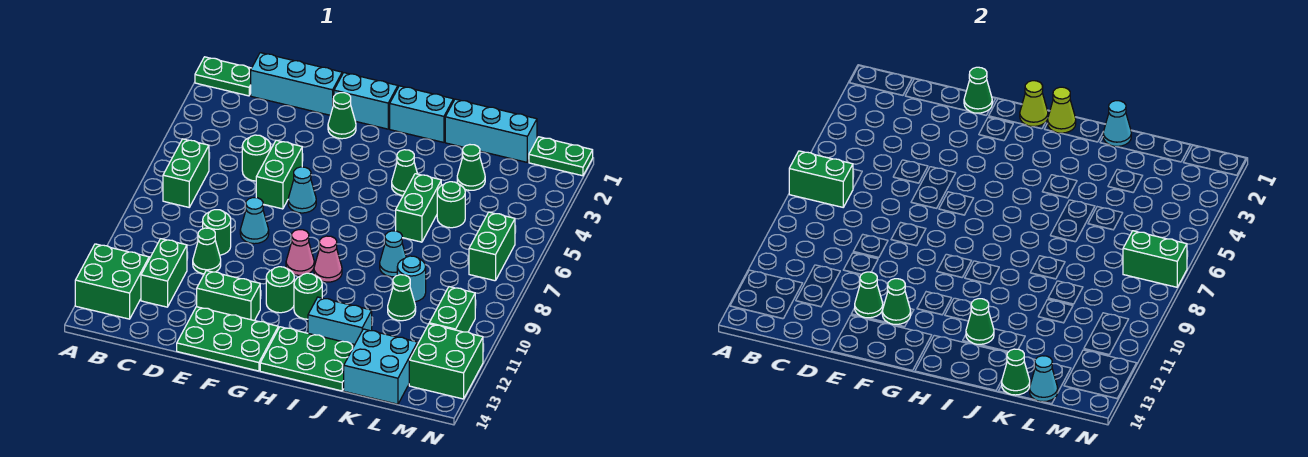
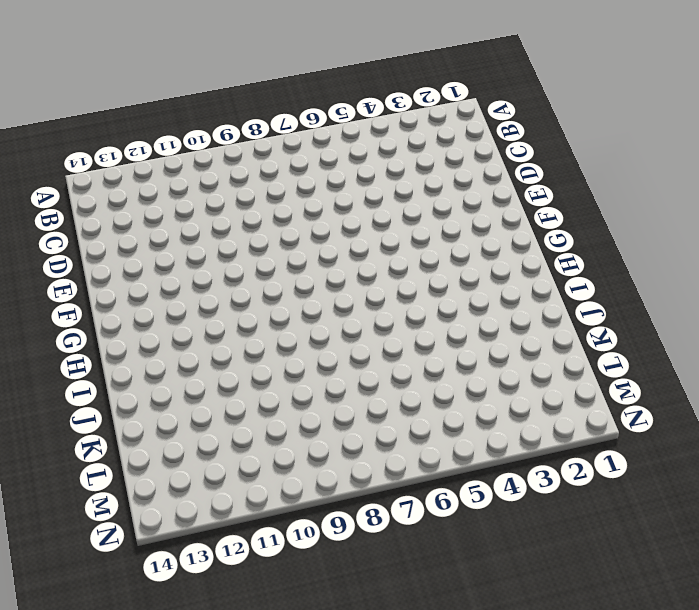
none -> green plate A1:B1 level 1
none -> green brick A12:B13 level 1
none -> green brick B6:B7 level 1
none -> cyan brick C1:E1 level 1

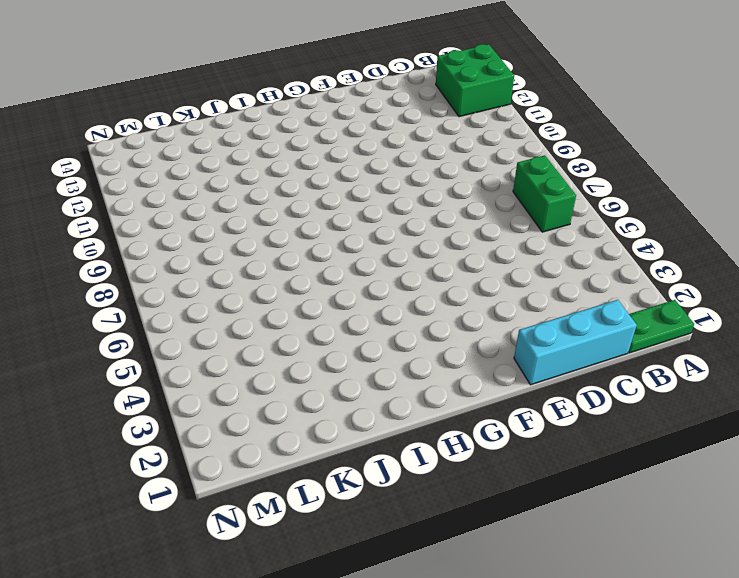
none -> green brick C11:C12 level 1
none -> green round brick D5 level 1
none -> green round brick D9 level 1
none -> green cone D10 level 1

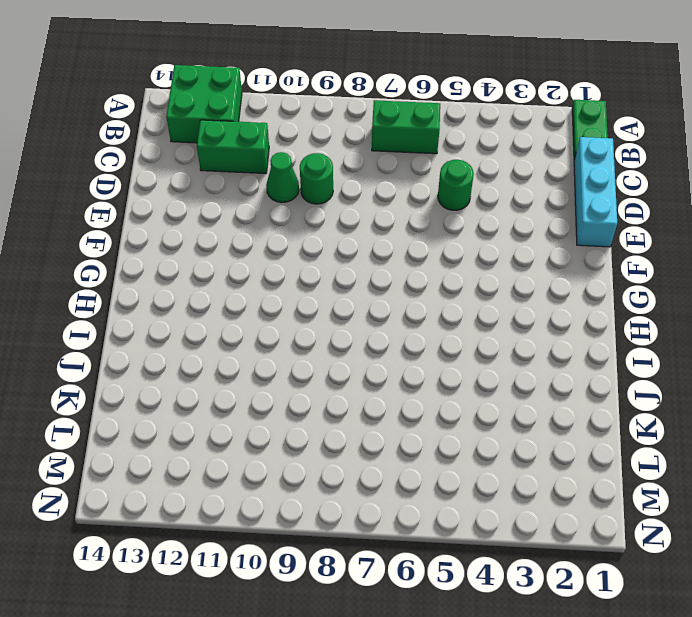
none -> green brick E5:E6 level 1
none -> cyan cone E8 level 1
none -> green brick E12:F12 level 1
none -> green plate E13:G14 level 1

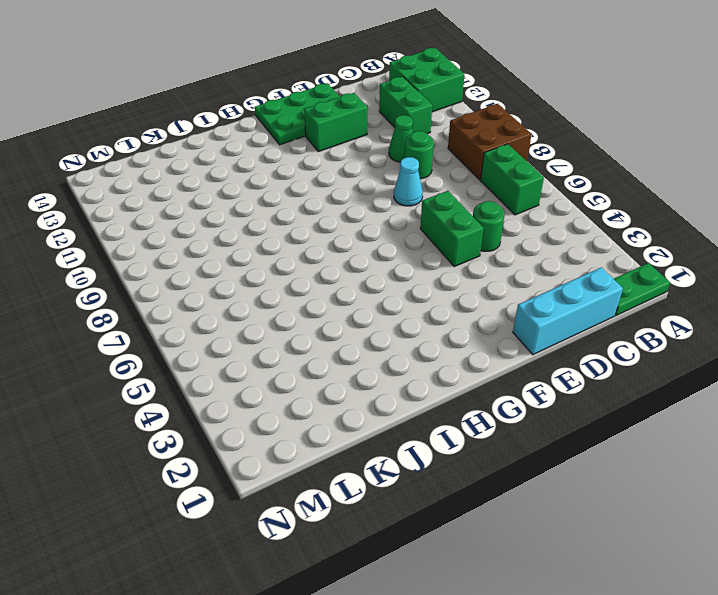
brown brick A8:B9 level 1 -> none
none -> cyan brick F1:G1 level 1
none -> green cone F2 level 1
none -> cyan cone F6 level 1
none -> pink cone G9 level 1

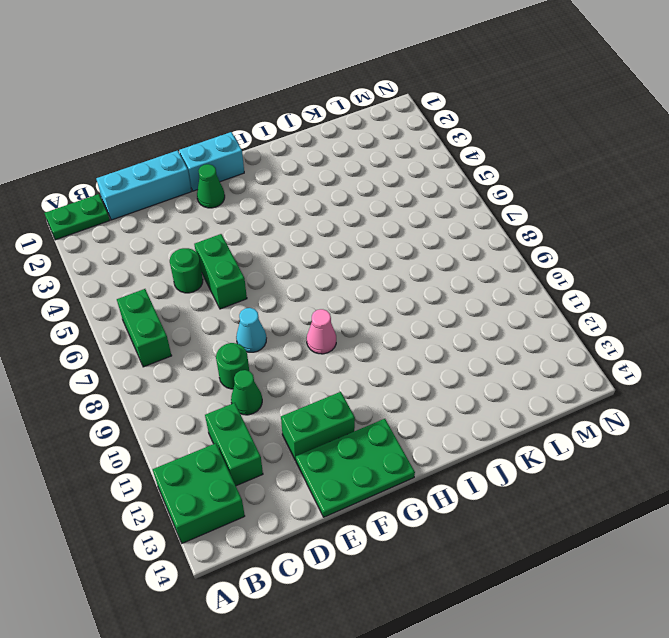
none -> cyan cone F6 level 1
none -> green round brick G11 level 1
none -> cyan brick H1:I1 level 1
none -> pink cone H9 level 1

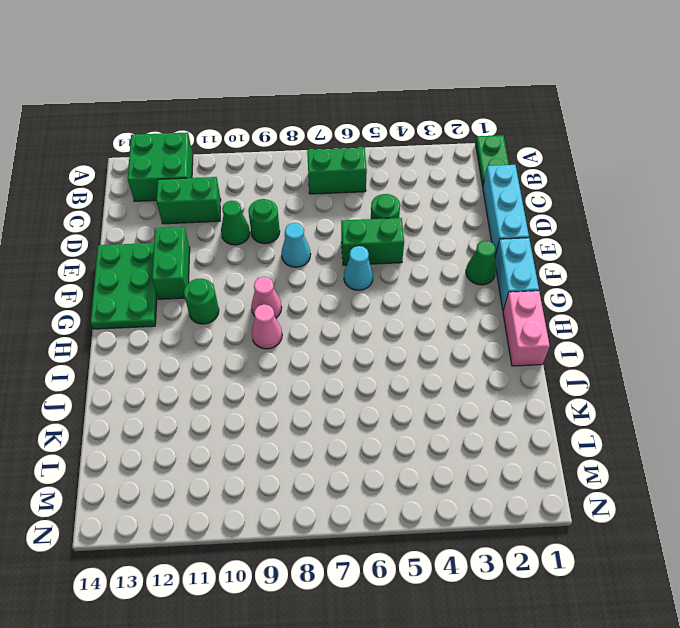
pink brick H1:I1 level 1 -> cyan brick H1:I1 level 1
none -> green round brick H11 level 1
none -> green plate H13:J14 level 1
none -> green cone I4 level 1
none -> cyan brick I12:J12 level 1

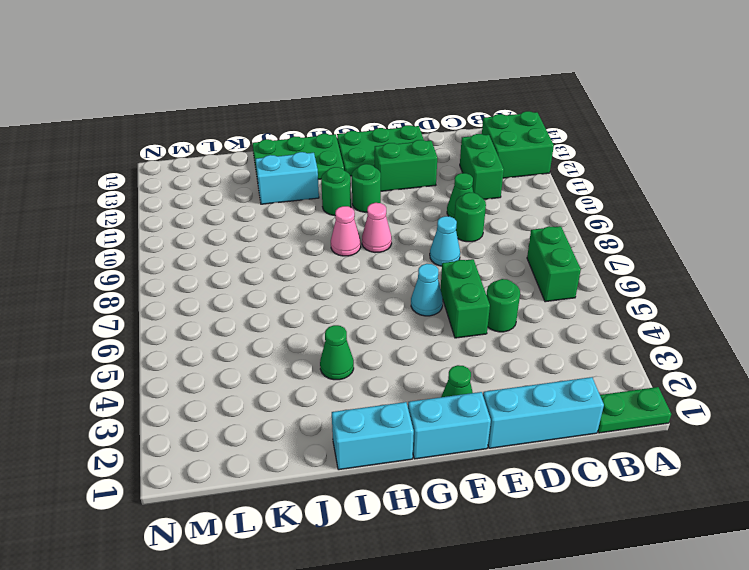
none -> cyan brick J1:L1 level 1
none -> green brick J5:J6 level 1
none -> cyan cone J8 level 1
none -> green cone K3 level 1

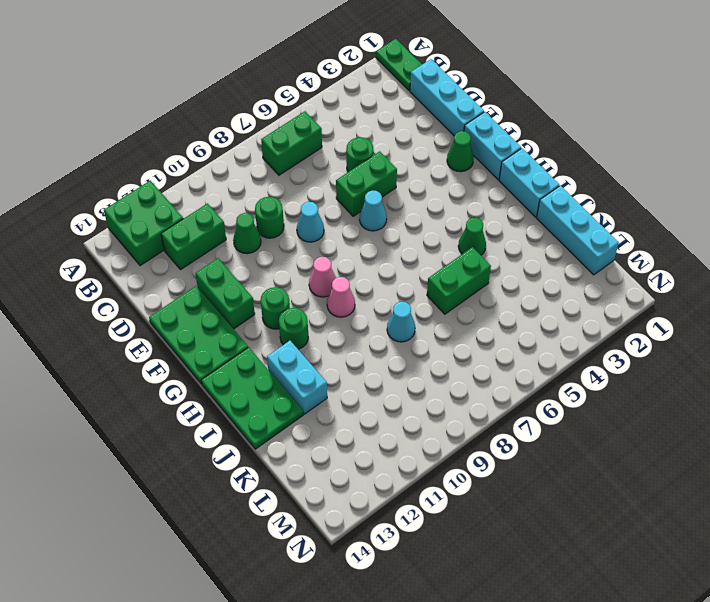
none -> green cone K3 level 1
none -> green round brick K5 level 1
none -> cyan round brick K9 level 1
none -> green cone K10 level 1

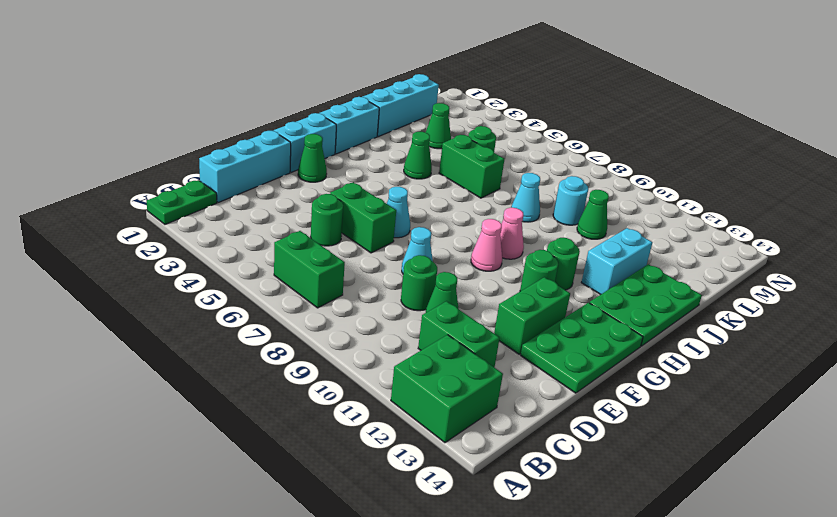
none -> cyan brick K13:L14 level 1
none -> green plate M1:N1 level 1
none -> green brick M6:M7 level 1
none -> green brick M10:M11 level 1

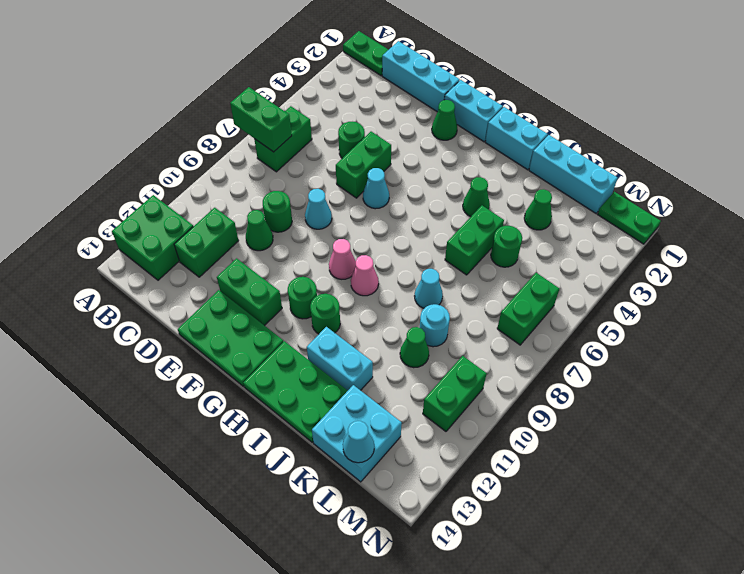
none -> green brick M12:N13 level 1
none -> green cone E1 level 2
none -> green cone E12 level 2
none -> green cone F12 level 2

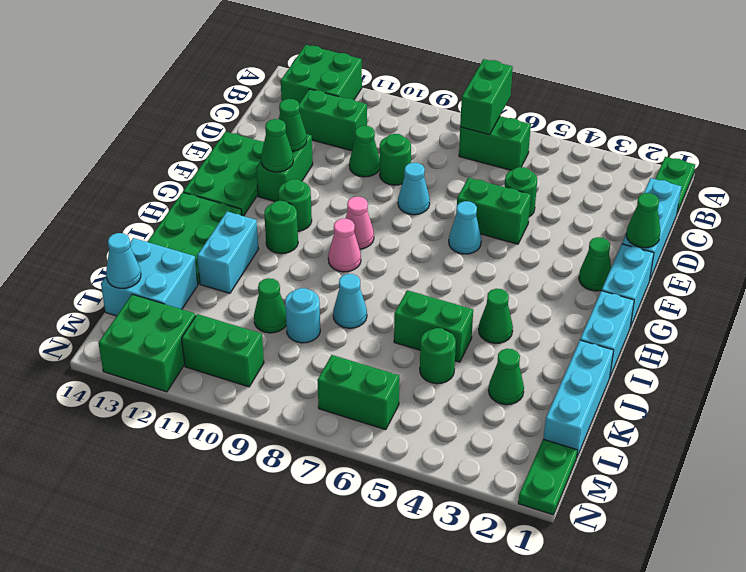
none -> lime cone G1 level 2
none -> lime cone H1 level 2
none -> green cone I12 level 2
none -> cyan cone J1 level 2

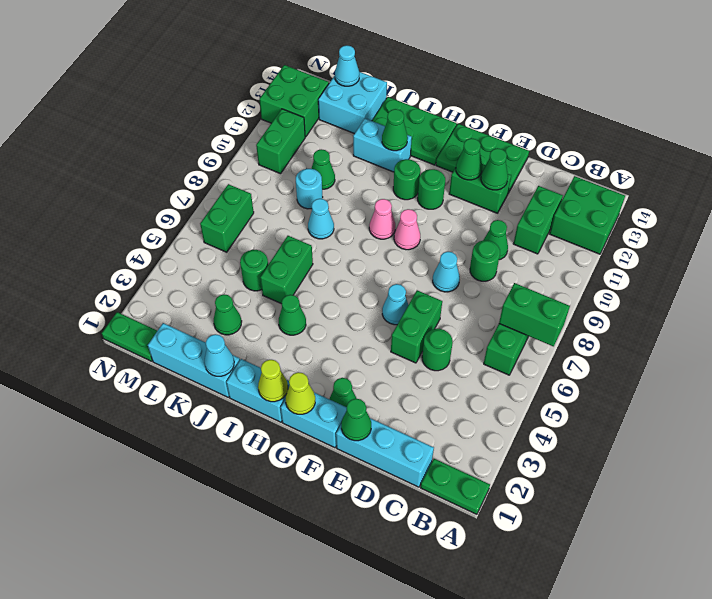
none -> green cone K14 level 2
none -> green brick M7:N7 level 2

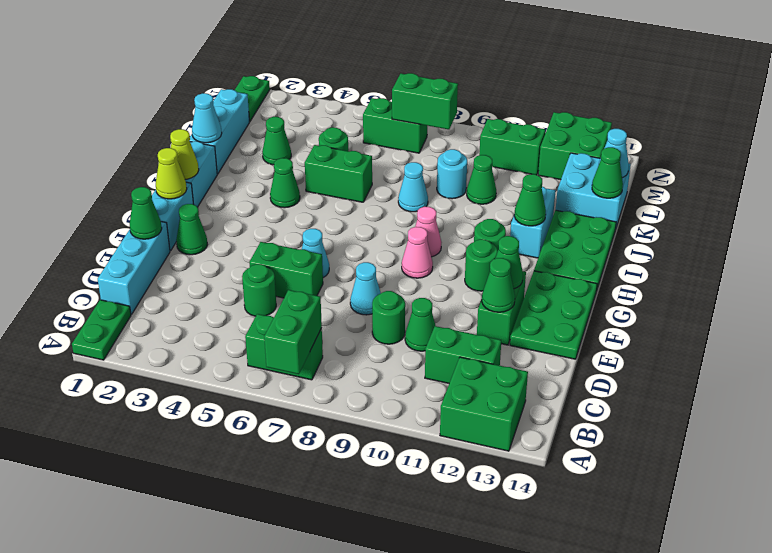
green brick M7:M8 level 2 -> green brick M7:N7 level 2

